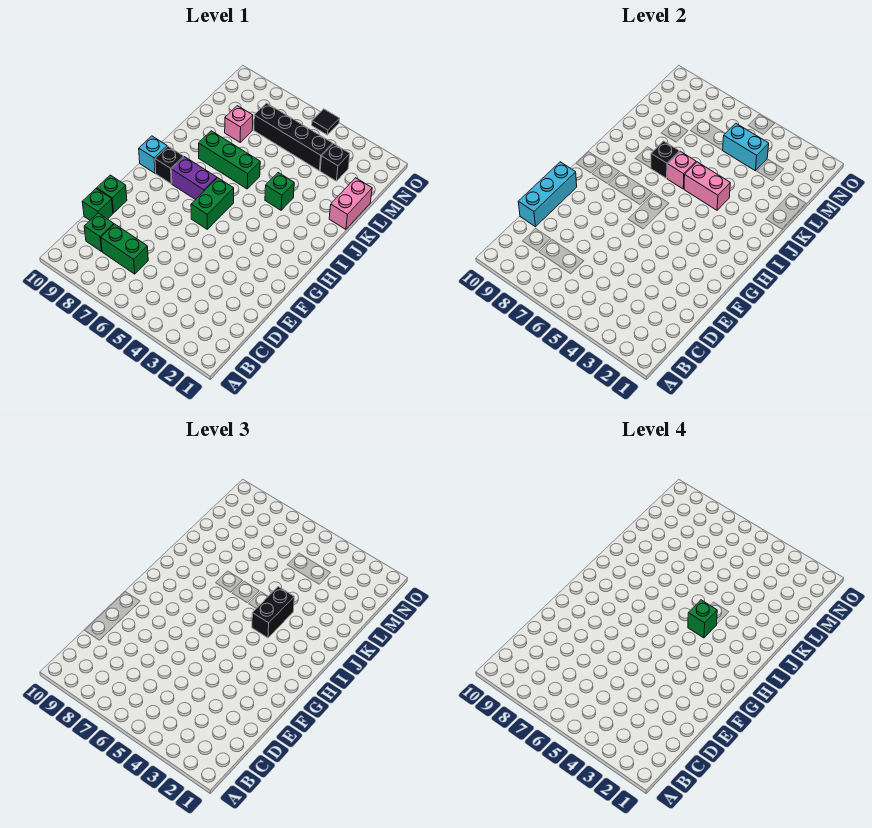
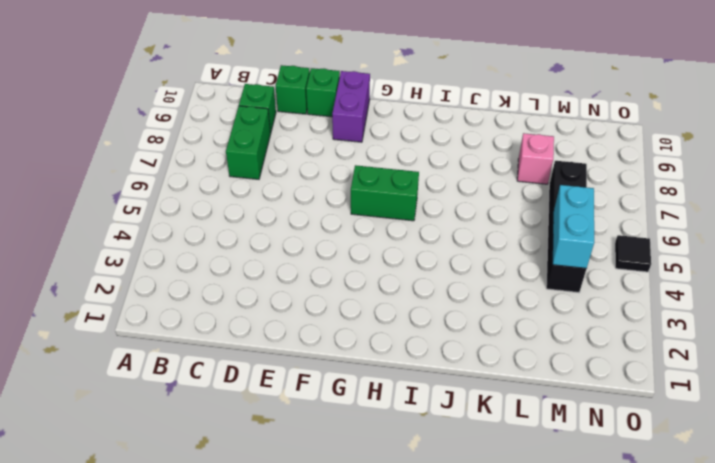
purple brick F9:F10 level 1 -> purple brick H7:H8 level 1
none -> black brick H9 level 1
none -> cyan brick H10 level 1
none -> green brick J4 level 1

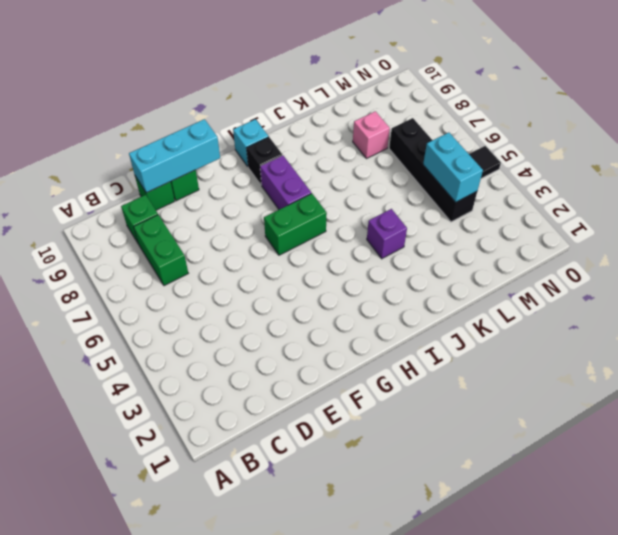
purple brick J4 level 1 -> green brick J4 level 1
none -> green brick J6:J8 level 1
none -> pink brick K1:L1 level 1
none -> black brick M3 level 1

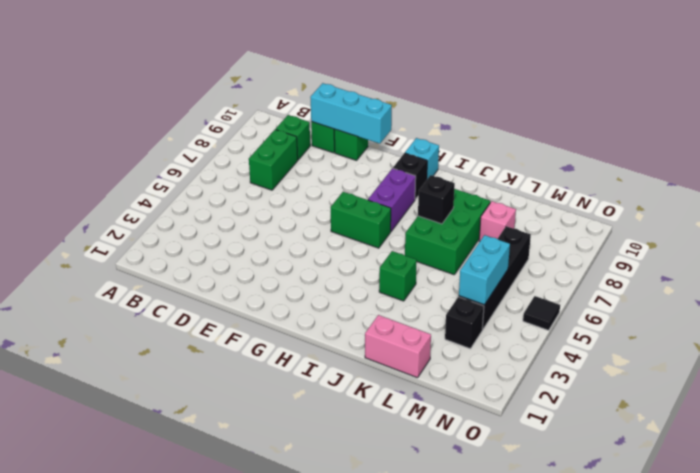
green brick J6:K8 level 1 -> green brick J6:J8 level 1
none -> pink brick J4:J5 level 2
none -> pink brick J6 level 2
none -> black brick I4:J4 level 3

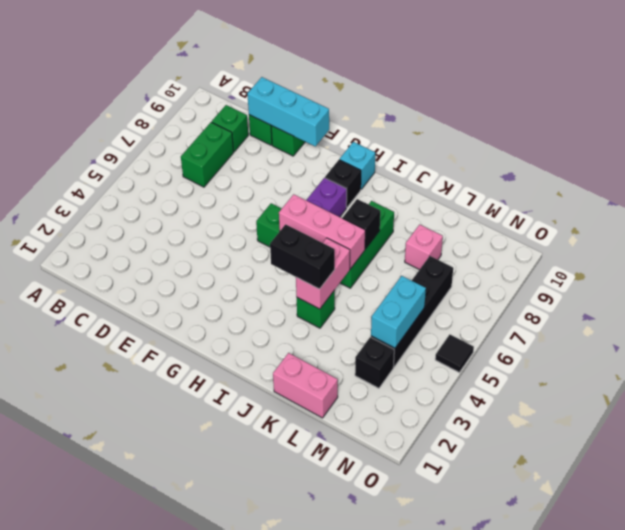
pink brick H6:J6 level 2 -> pink brick J6 level 2
none -> green brick I4 level 4

